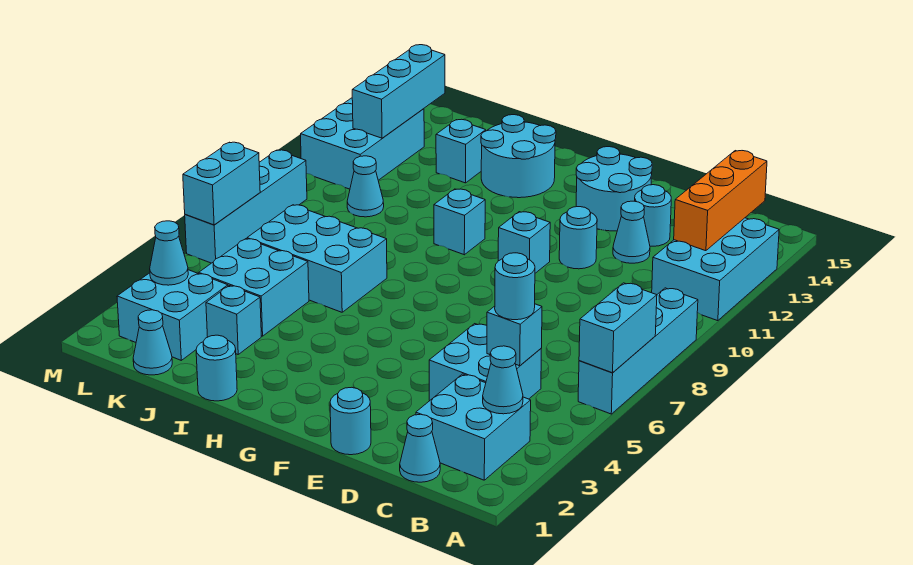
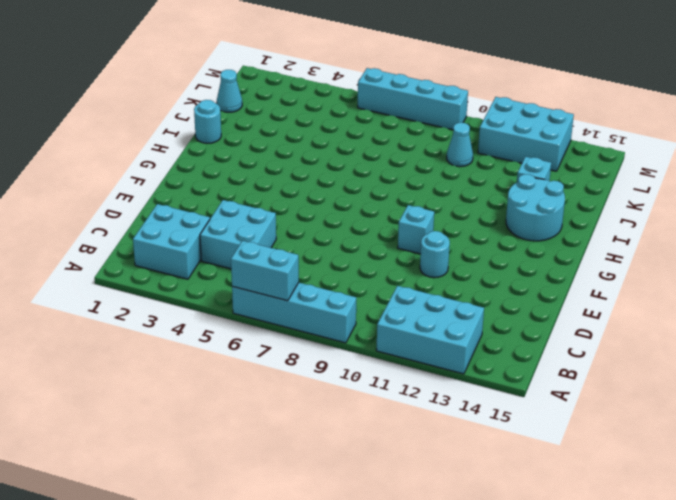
none -> cyan cone C1 level 1
none -> cyan cone D12 level 1
none -> cyan round brick D13 level 1
none -> cyan round brick E1 level 1

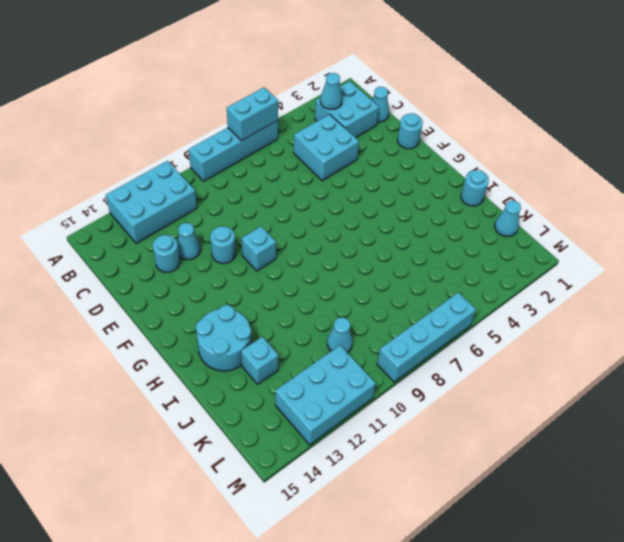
none -> cyan round brick E13:F14 level 1
none -> cyan brick H10 level 1
none -> cyan brick I6:K7 level 1
none -> cyan brick J3 level 1

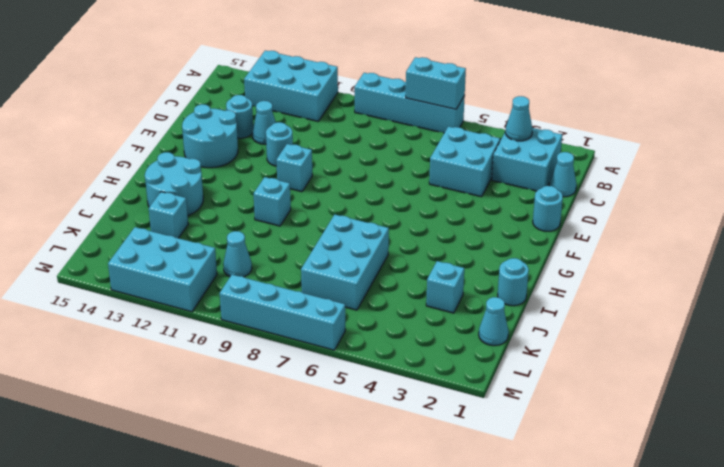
none -> cyan brick J4:K5 level 1
none -> cyan brick K2:L3 level 1
none -> orange brick B12:B14 level 2
none -> cyan brick C5 level 2

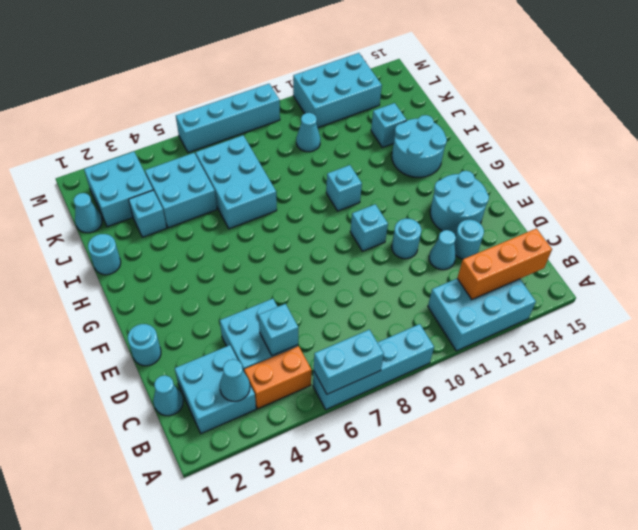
orange brick B4:B5 level 1 -> none
none -> cyan cone L3 level 2
none -> cyan brick L12:L14 level 2
none -> cyan brick M6:M7 level 2
none -> cyan round brick C5 level 3

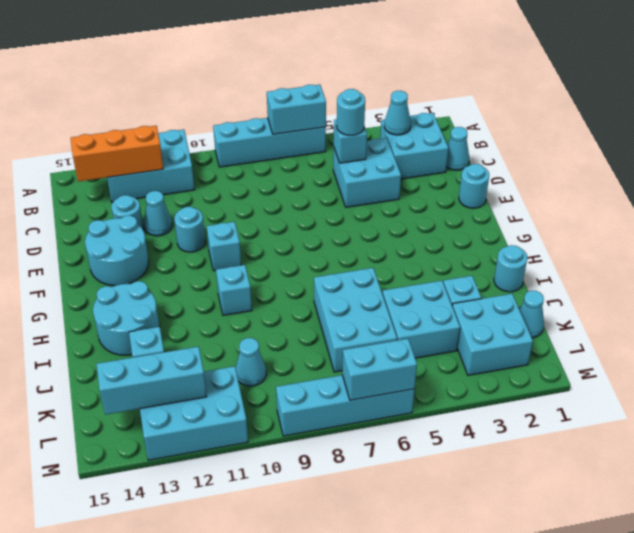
none -> cyan cone L3 level 2

